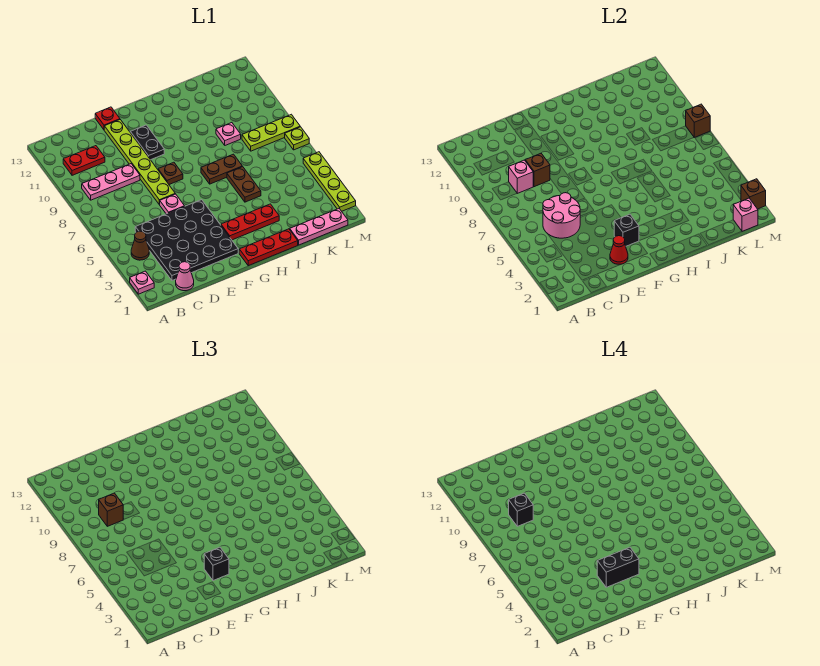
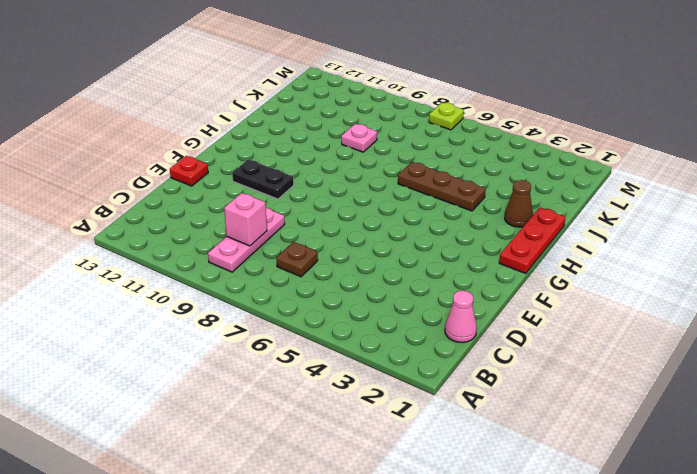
brown plate C7 level 1 -> brown plate F8 level 1
brown cone I2 level 1 -> brown cone B4 level 1
brown plate I4:I6 level 1 -> brown plate I5:I6 level 1
none -> pink plate A2 level 1
none -> red plate B11:C11 level 1
none -> black plate C2:F5 level 1
none -> pink plate E6 level 1

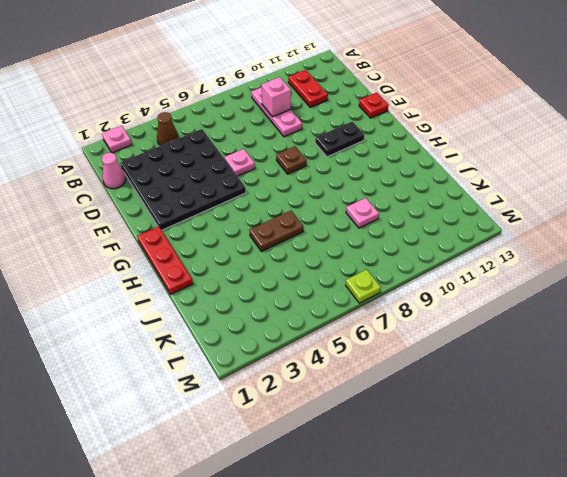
none -> lime plate E7:E12 level 1
none -> red plate G3:I3 level 1
none -> brown plate H7:I7 level 1
none -> pink plate J1:L1 level 1

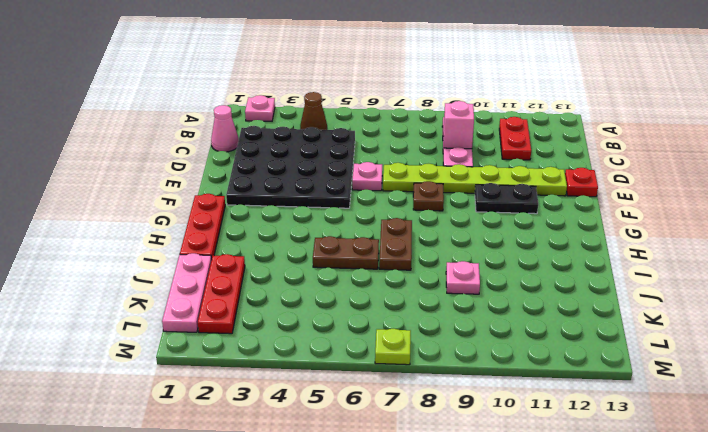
red plate J2:L2 level 1 -> red plate G3:I3 level 1
none -> lime plate K8:M8 level 1
none -> lime plate M2:M5 level 1
none -> pink round brick C5:D6 level 2
none -> brown brick D9 level 2

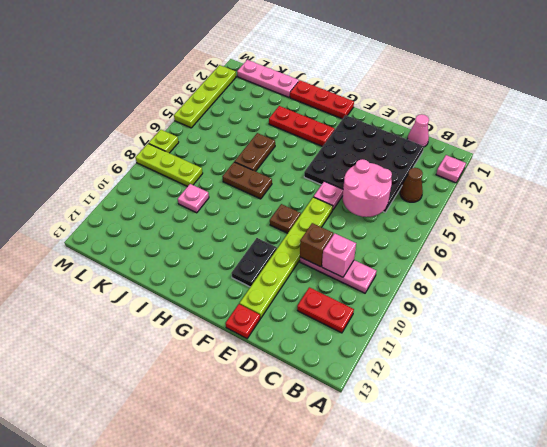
none -> red cone E2 level 2
none -> black brick F3 level 2
none -> pink brick L1 level 2
none -> brown brick M2 level 2

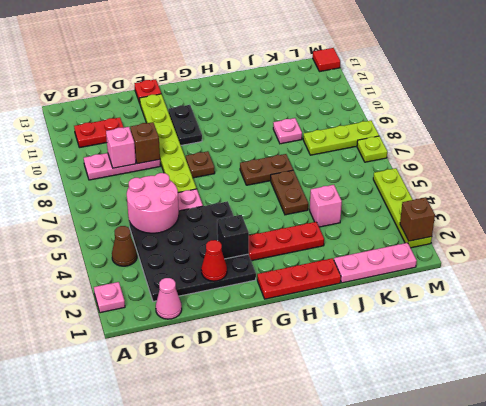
pink brick J4 level 1 -> pink brick L1 level 2
red tile M13 level 1 -> none
none -> brown brick M8 level 2
none -> brown brick C9 level 3
none -> black brick F3 level 3
none -> black brick C9 level 4

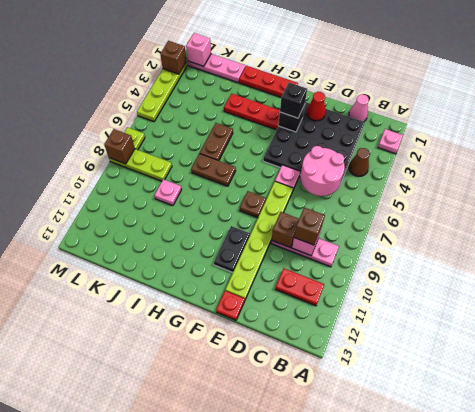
none -> black brick C9 level 4
none -> black brick E3:F3 level 4

